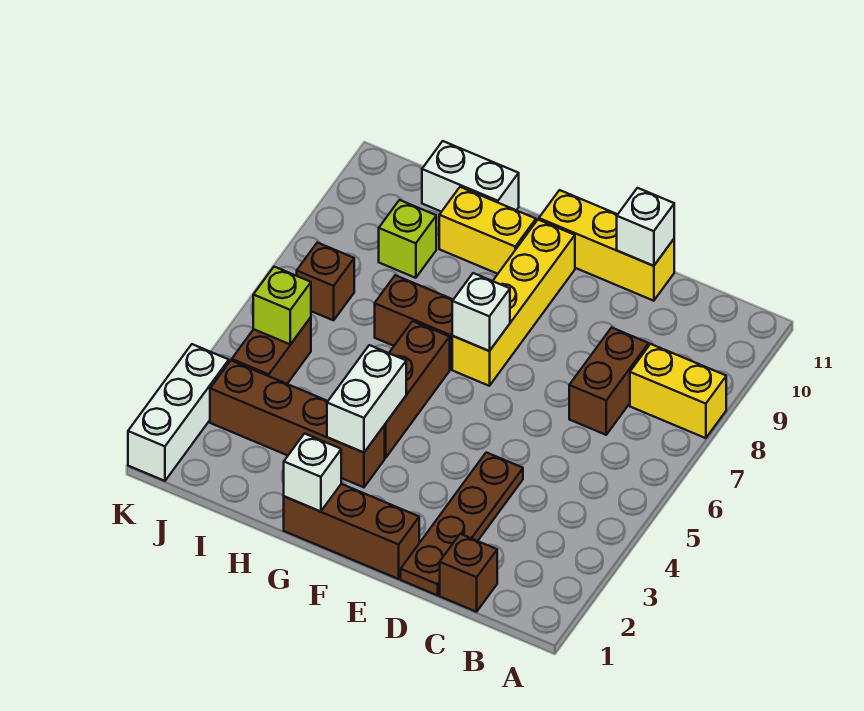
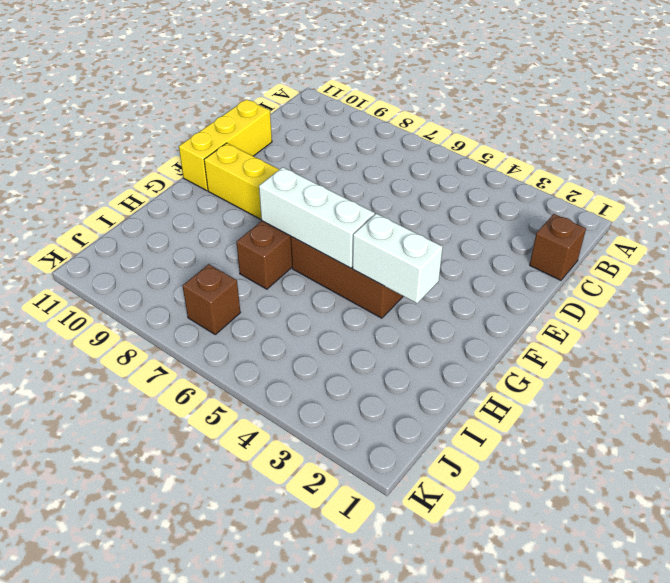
white brick G5:G7 level 2 -> white brick K1:K3 level 1
none -> yellow brick A8:B8 level 1
none -> brown brick C7:C8 level 1
none -> brown plate D1:D4 level 1

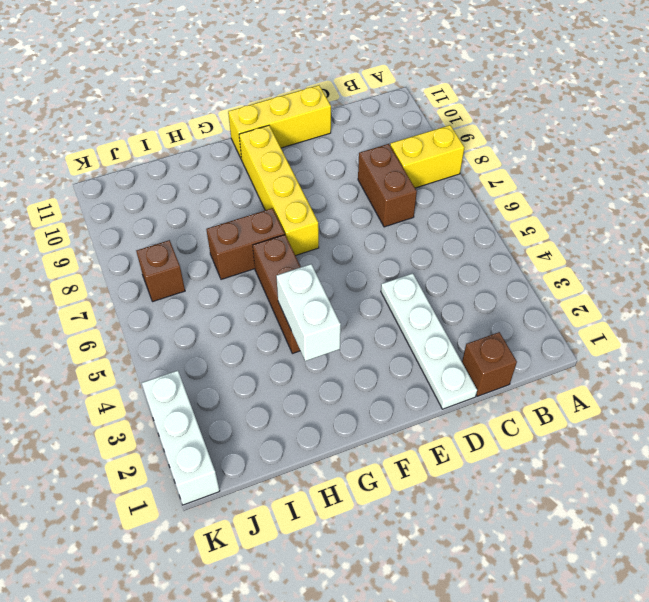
white plate D1:D4 level 1 -> brown plate D1:D4 level 1
none -> brown brick E1:G1 level 1
none -> brown brick G3:J3 level 1
none -> yellow brick G10:H10 level 1

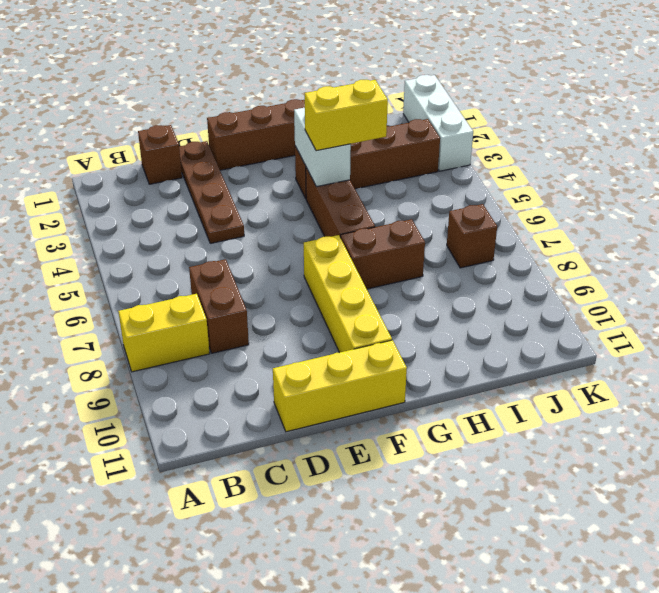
yellow brick G4:H4 level 3 -> yellow brick G10:H10 level 1
none -> white brick H11:I11 level 1
none -> lime brick I9 level 1
none -> brown brick J4:J5 level 1

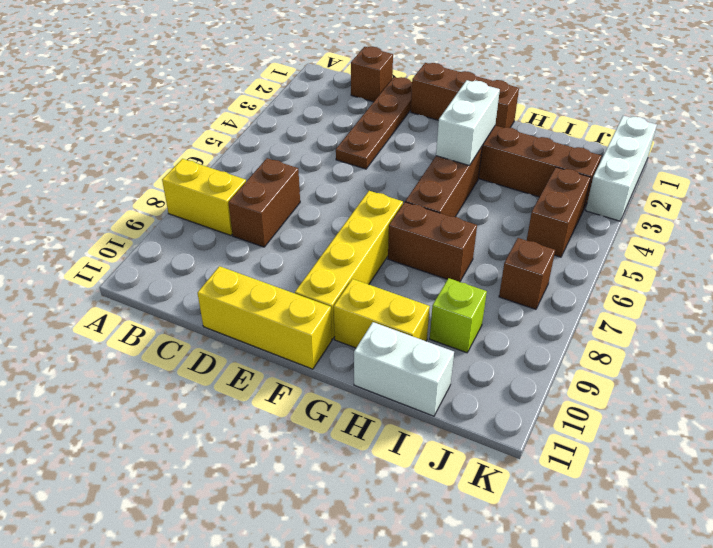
none -> white brick D11 level 2
none -> white brick F7 level 2
none -> white brick G1 level 2

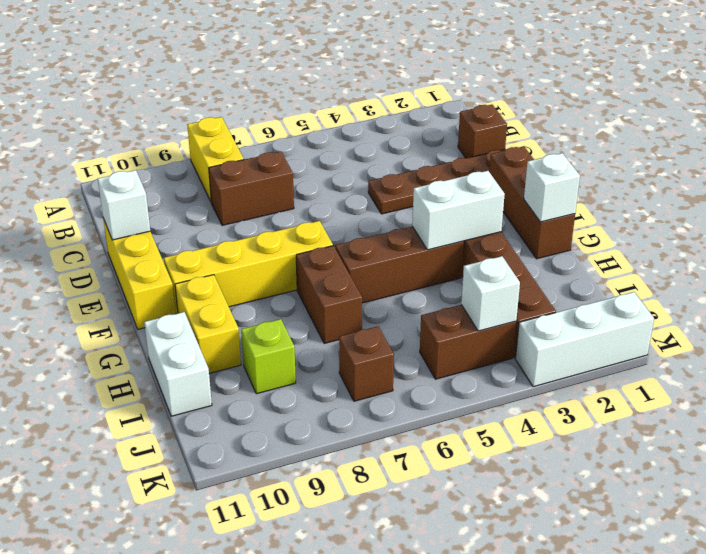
white brick J4 level 2 -> white brick F7 level 2
none -> lime brick J5 level 2

